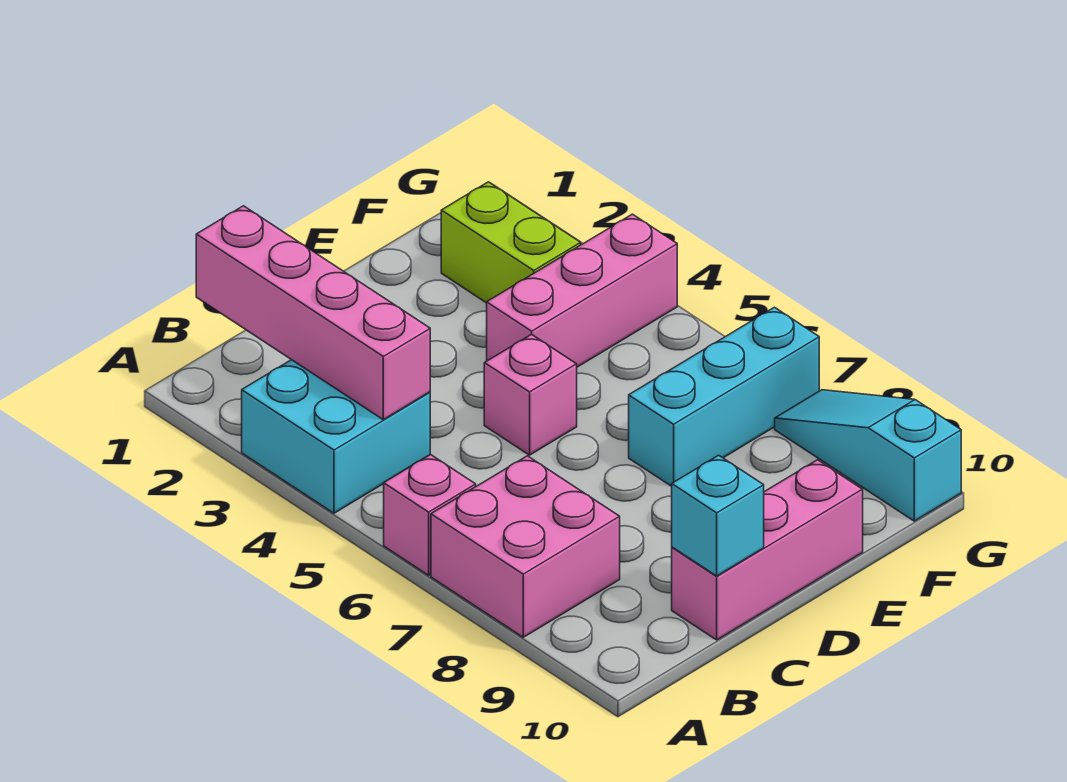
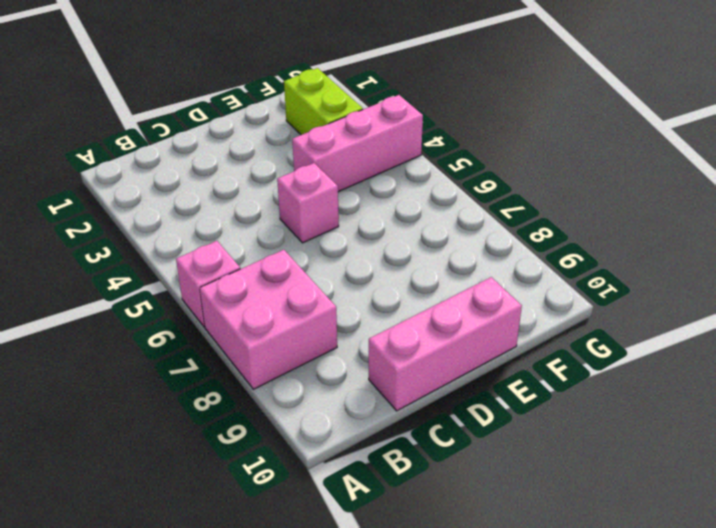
none -> cyan brick A3:B4 level 1
none -> cyan brick E7:G7 level 1

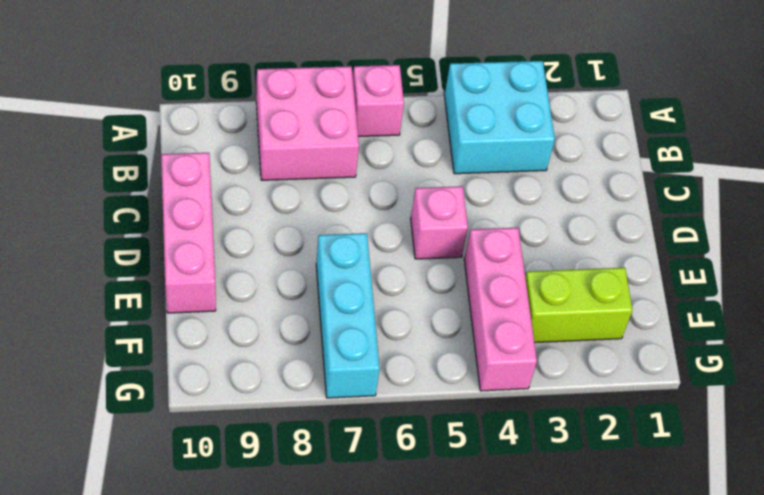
none -> cyan slope G8:G10 level 1 top 10
none -> pink brick B1:B4 level 2

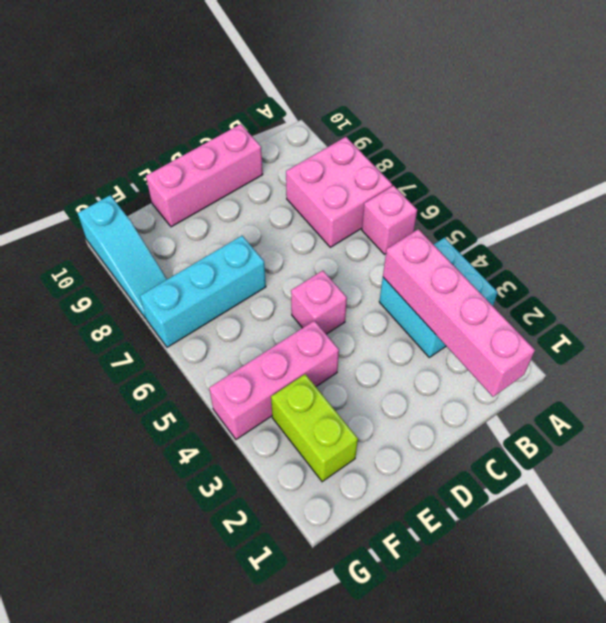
none -> cyan brick C10 level 2

